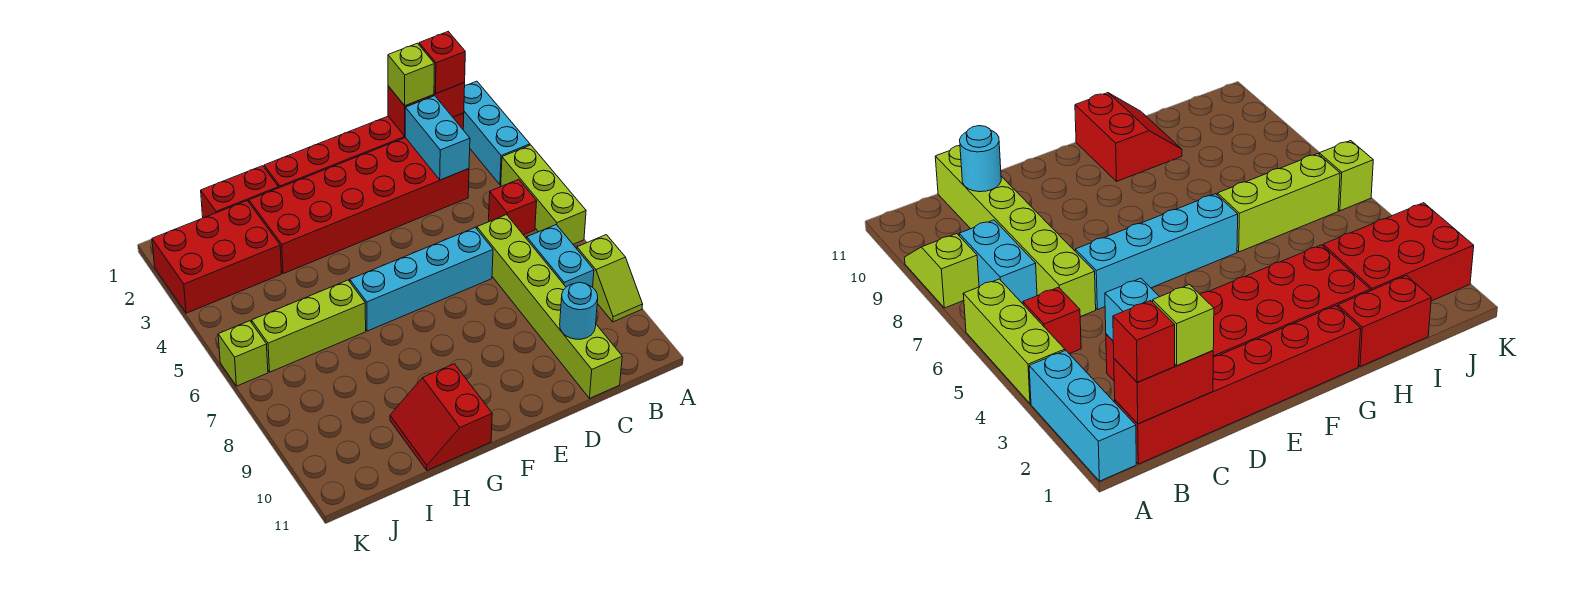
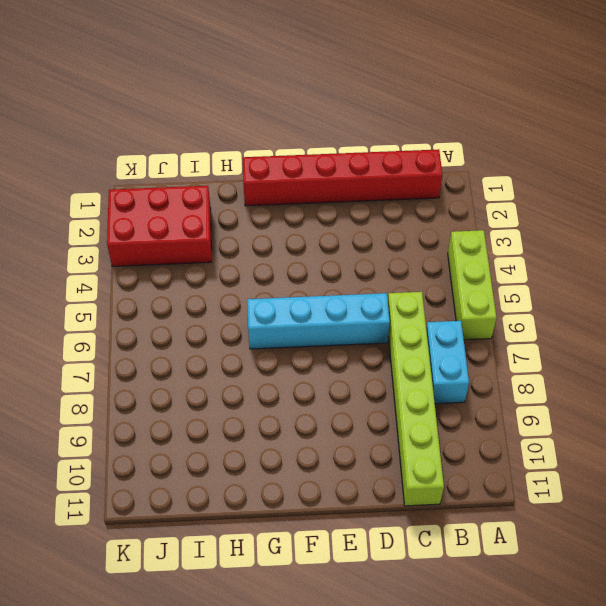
none -> cyan brick A1:A3 level 1
none -> lime slope A8:A9 level 1 top 8
none -> red brick B5 level 1

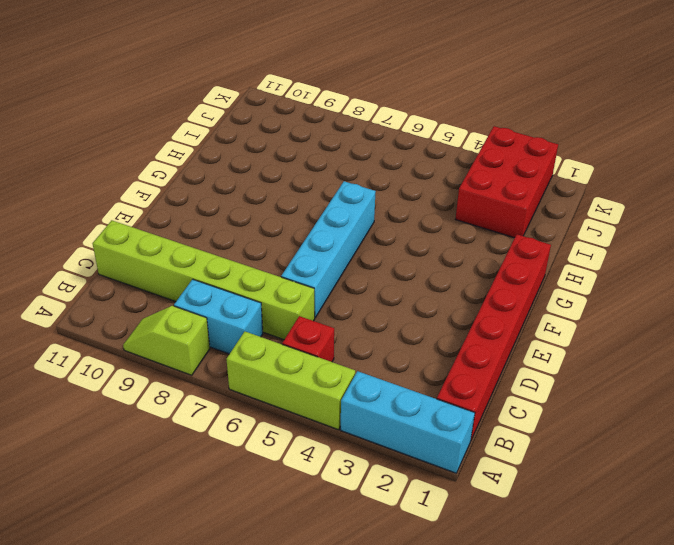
none -> red brick C2:H3 level 1
none -> red slope G10:H11 level 1 top G
none -> red brick H1:I1 level 1

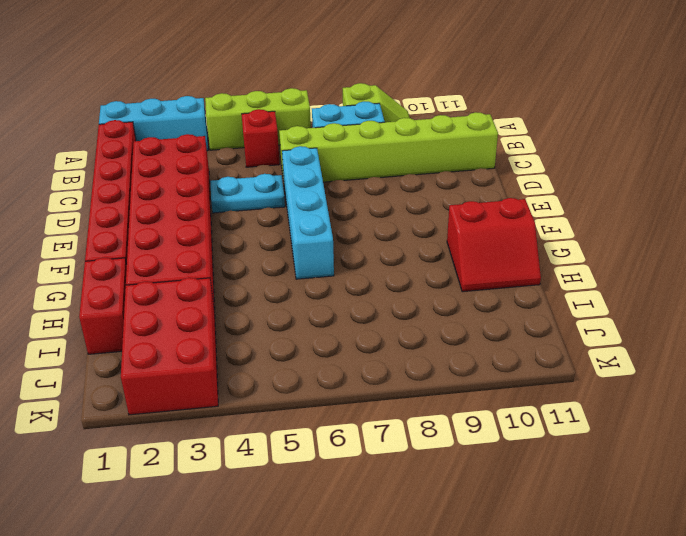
cyan plate D4:D5 level 1 -> none
none -> lime brick H6:J6 level 1
none -> lime brick K6 level 1
none -> red brick B1:C1 level 2

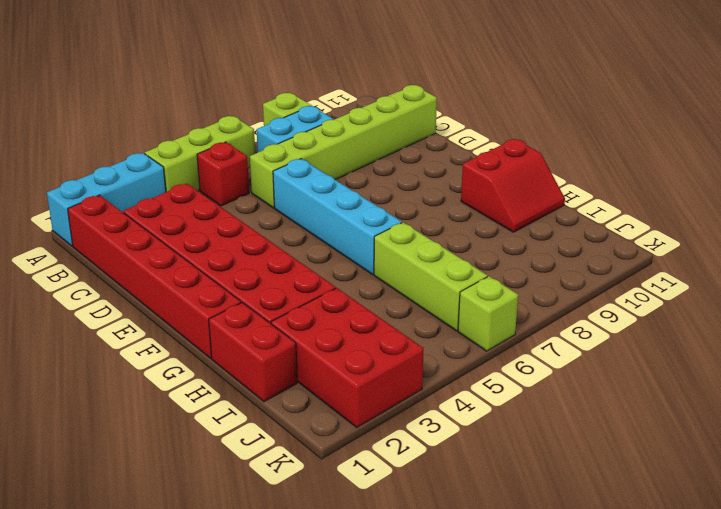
none -> red brick B1:C1 level 2
none -> cyan brick C2:C3 level 2
none -> cyan round brick C10 level 2

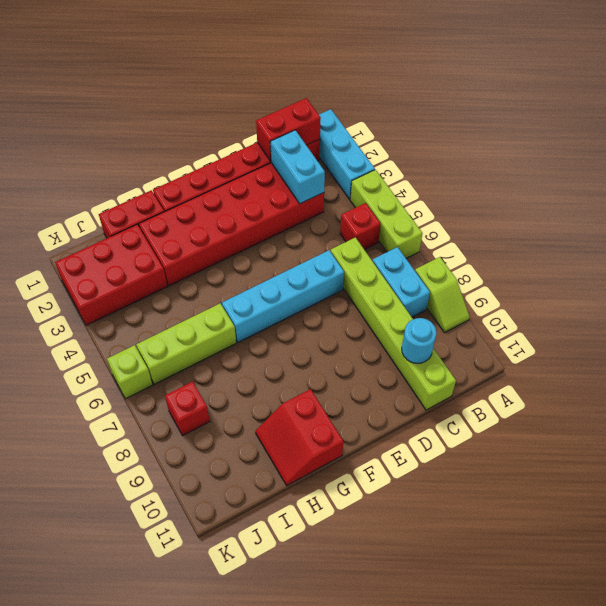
red brick J8 level 1 -> red brick B1 level 3
none -> lime brick C1 level 3

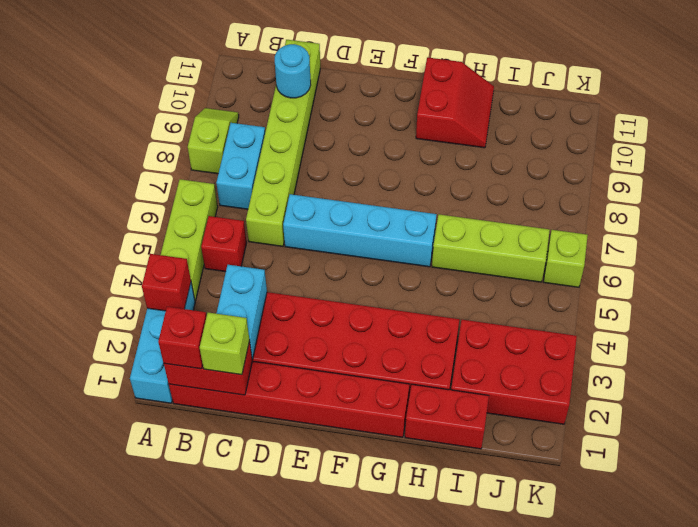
red brick A3 level 2 -> none

